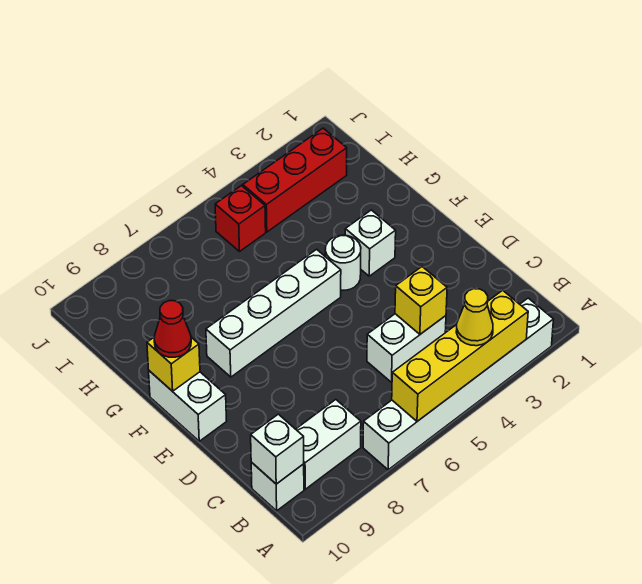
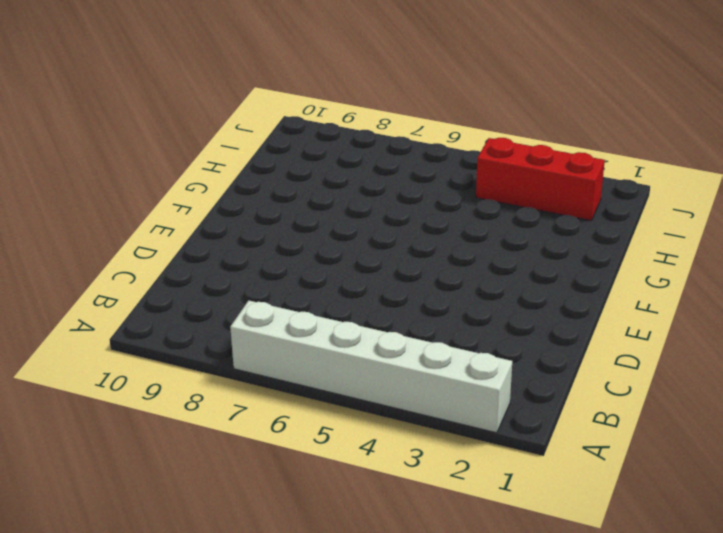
none -> white brick B8:B9 level 1
none -> white brick B10 level 1
none -> white brick C4:C5 level 1

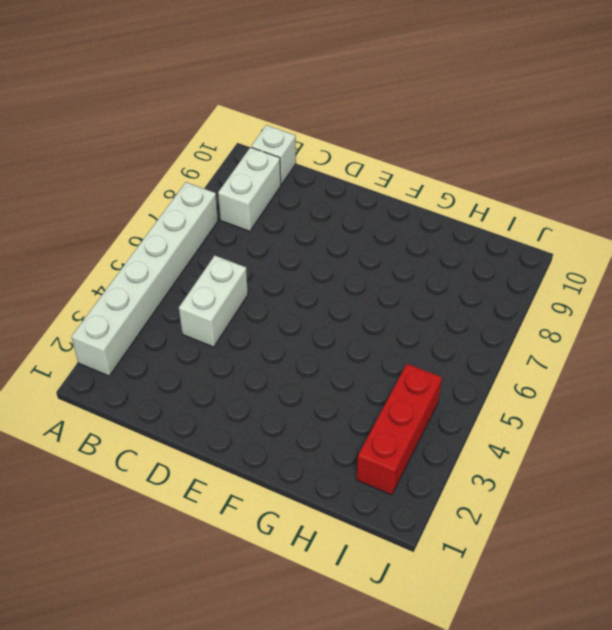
none -> white brick E10:F10 level 1
none -> white brick F3 level 1
none -> white round brick F4 level 1

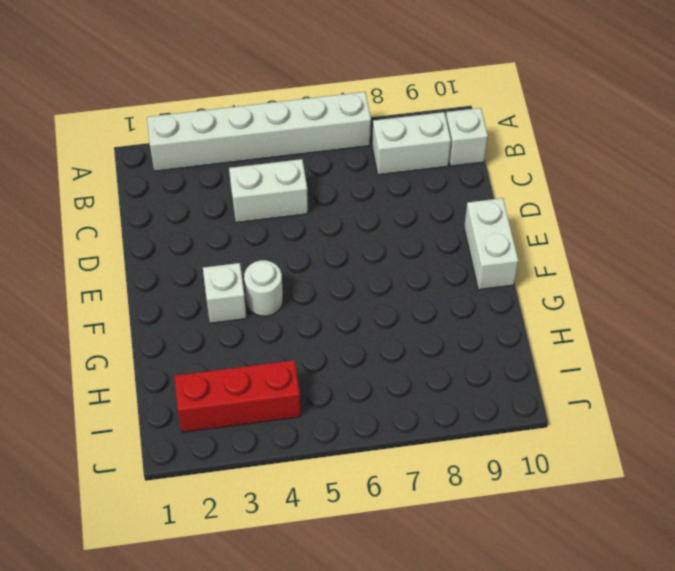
none -> white brick F5:F8 level 1
none -> red brick I5 level 1
none -> yellow brick A3:A6 level 2

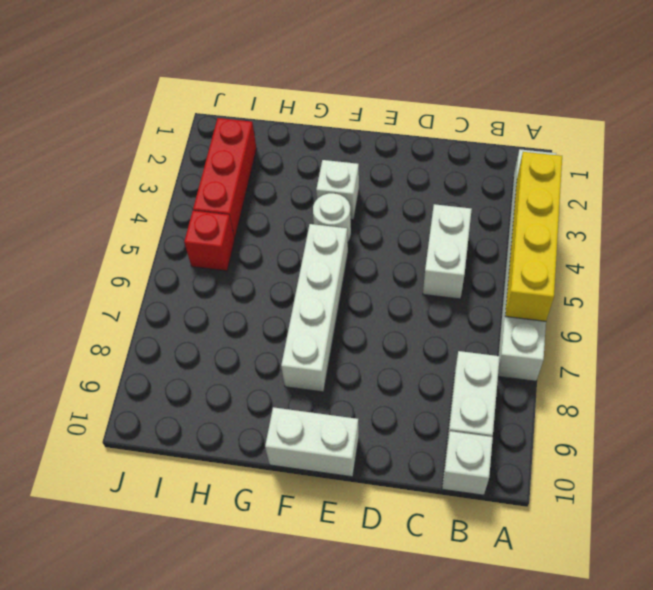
none -> white brick B10 level 2
none -> yellow brick C4 level 2
none -> yellow brick F10 level 2

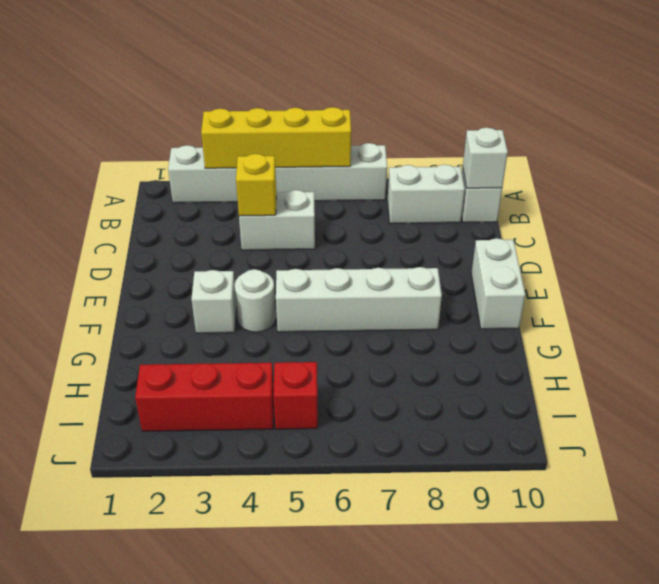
none -> yellow brick F10 level 2
none -> yellow cone A4 level 3
none -> red cone F10 level 3

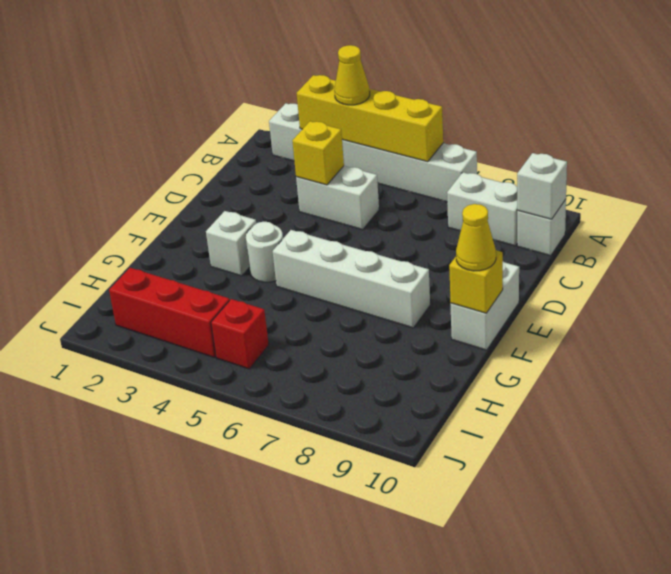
yellow cone F10 level 3 -> red cone F10 level 3

